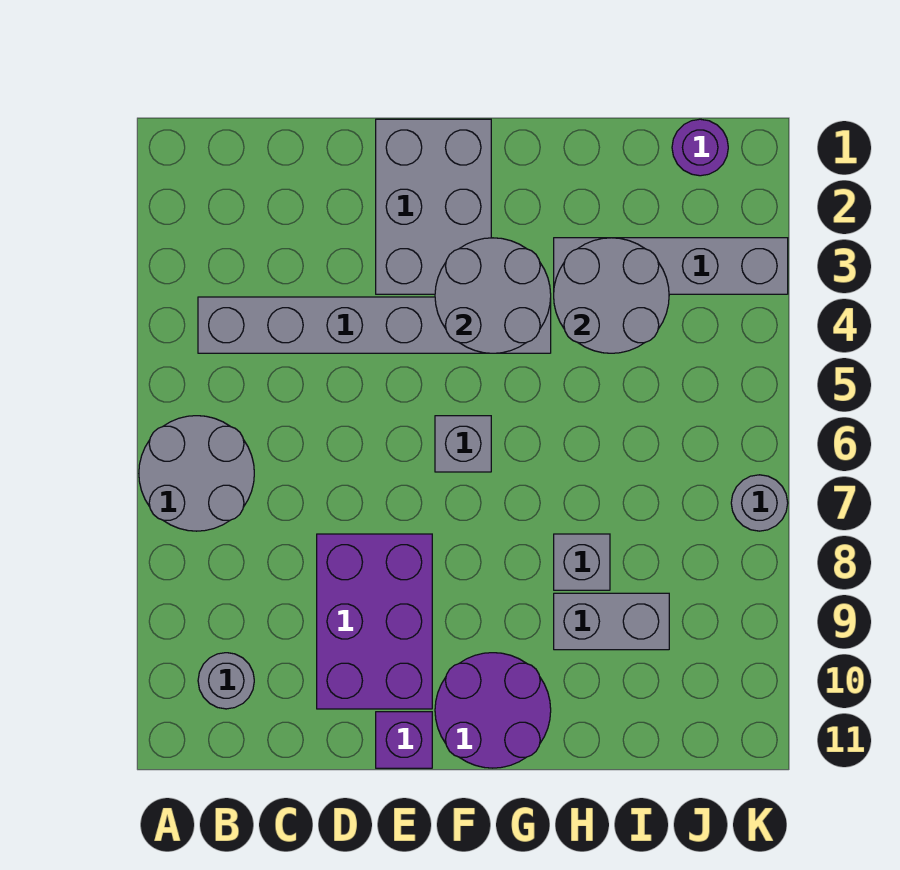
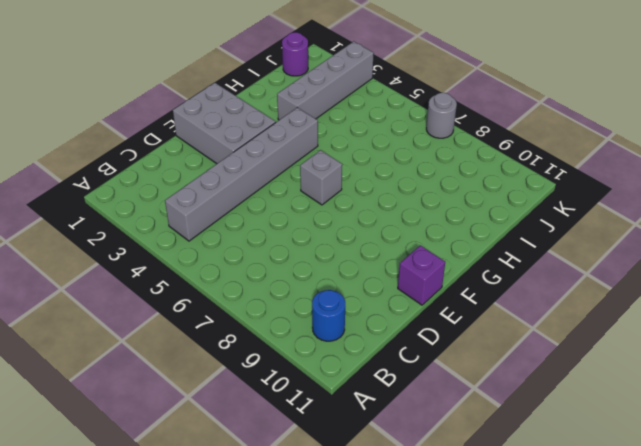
blue round brick B10 level 1 -> grey round brick B10 level 1
none -> grey round brick A6:B7 level 1
none -> purple brick D8:E10 level 1
none -> purple round brick F10:G11 level 1

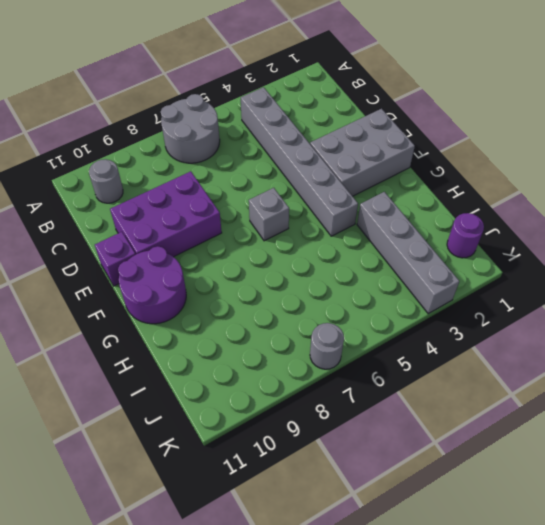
none -> grey brick H8 level 1
none -> grey brick H9:I9 level 1
none -> grey round brick F3:G4 level 2

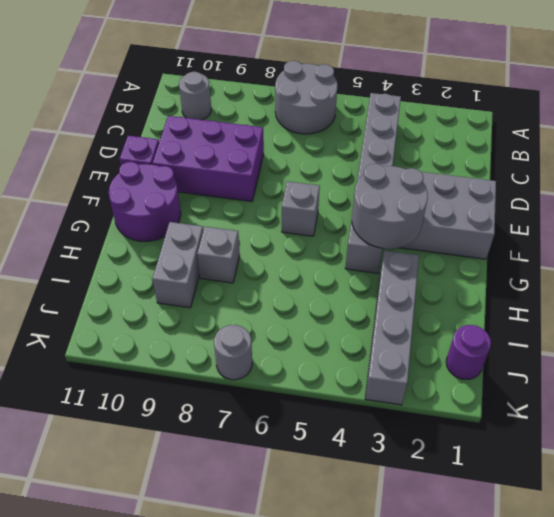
none -> grey round brick H3:I4 level 2

